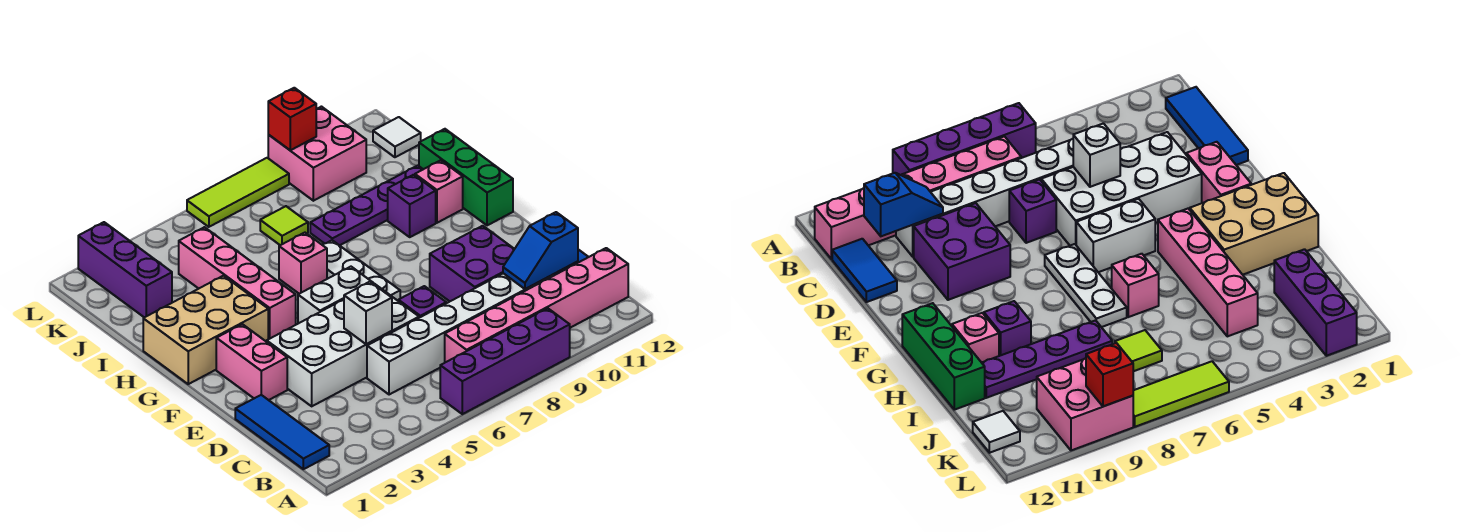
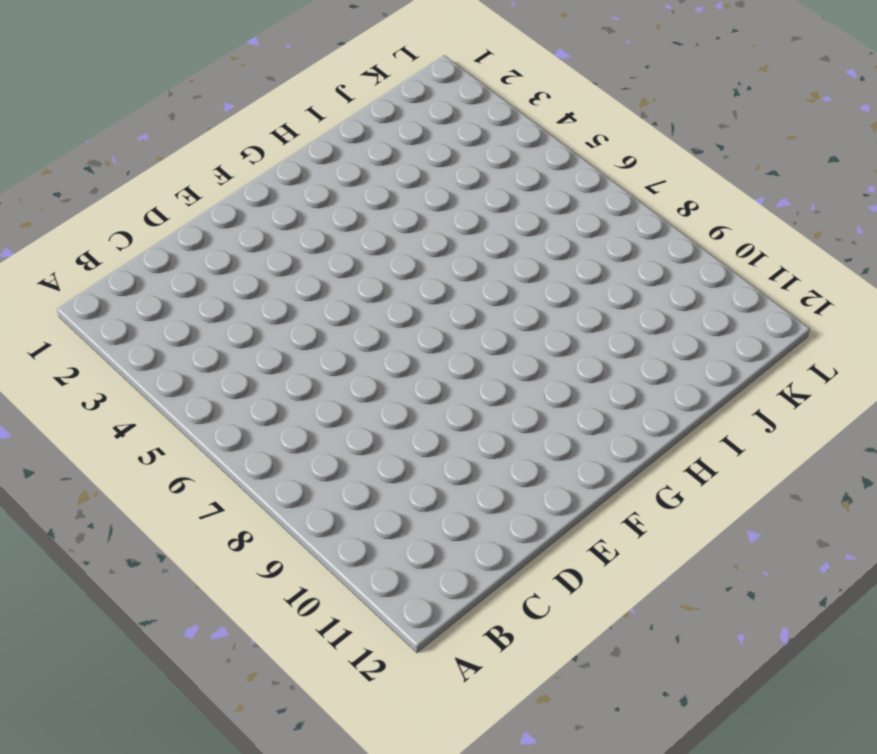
none -> purple brick A6:A9 level 1
none -> blue tile B1:D1 level 1
none -> pink brick B7:B12 level 1

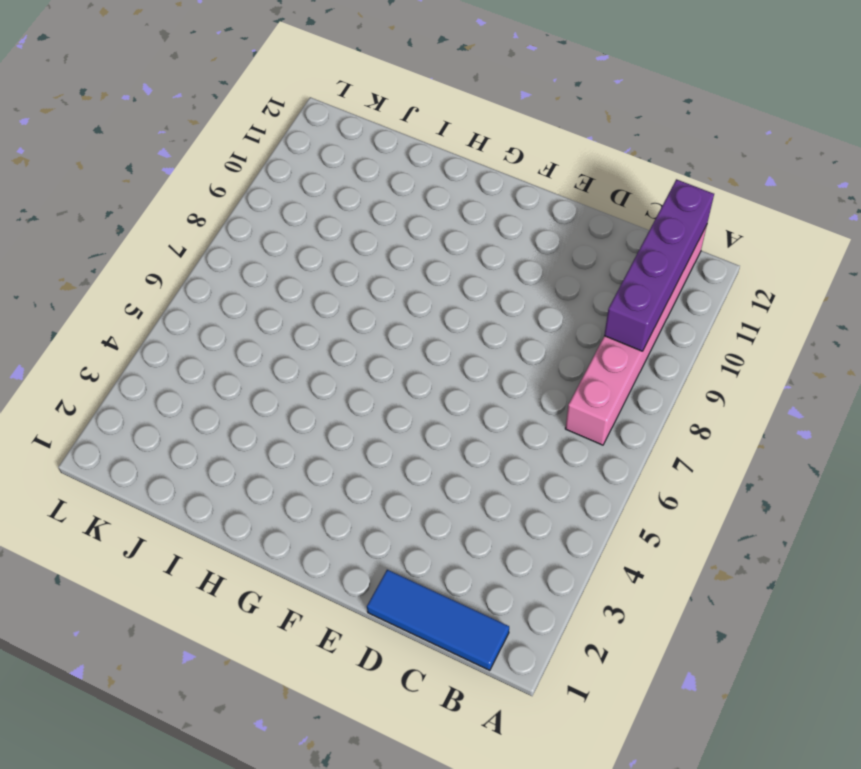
purple brick B9:B12 level 2 -> purple brick A6:A9 level 1
none -> white brick C5:C10 level 1
none -> blue tile C12:D12 level 1
none -> white brick D3:E6 level 1

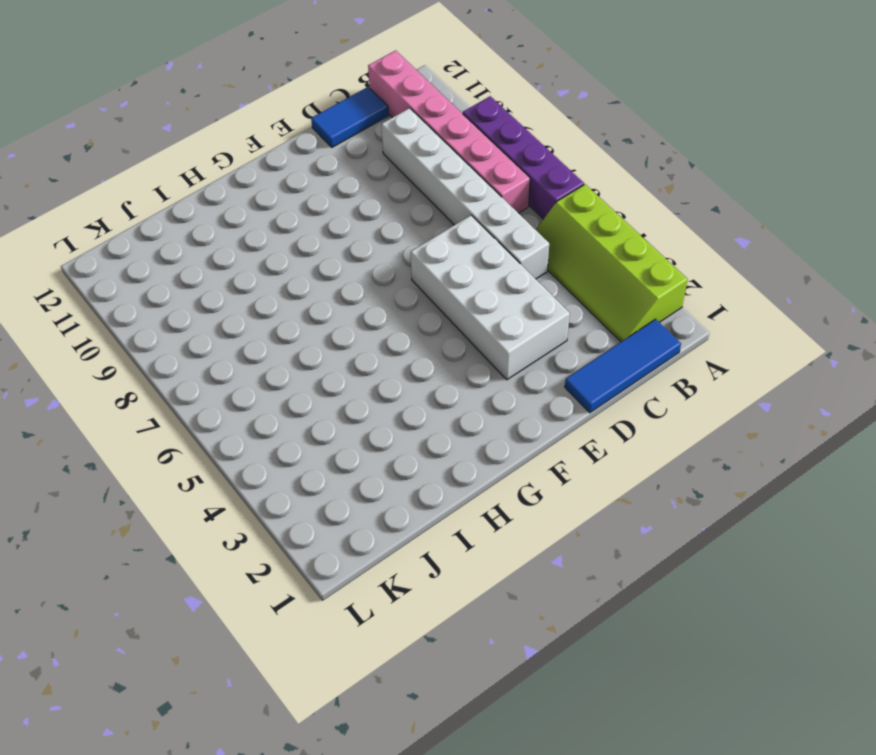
lime slope A2:B5 level 1 top A -> none
none -> purple brick D7 level 1
none -> purple brick D9:E10 level 1
none -> pink brick E2:F2 level 1

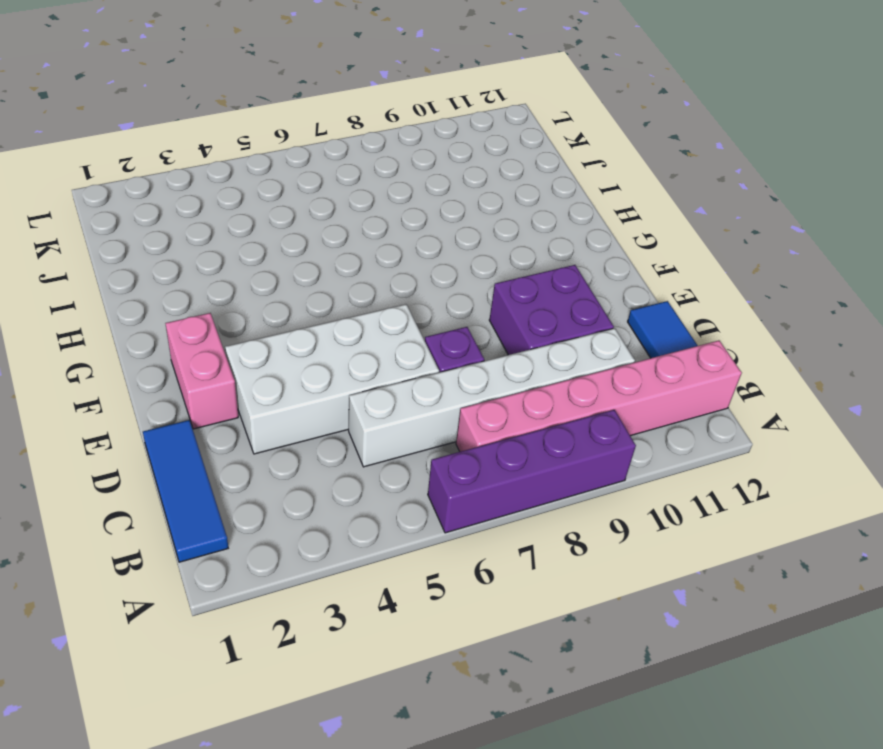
none -> white brick F5:F6 level 1
none -> white plate F7:H7 level 1
none -> tan brick G1:H3 level 1

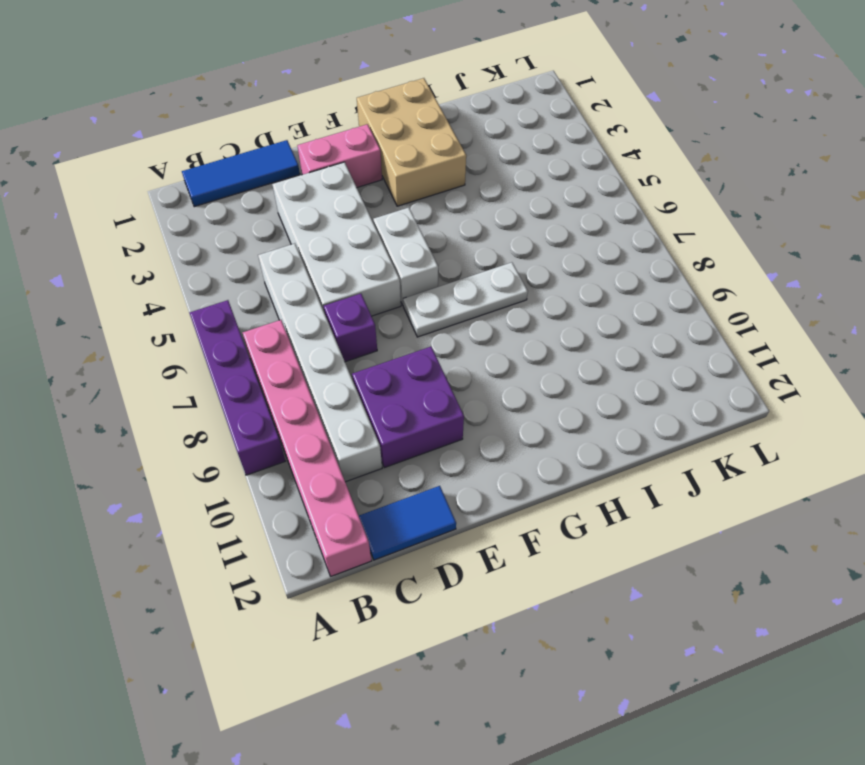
none -> pink brick G4:J4 level 1
none -> green brick G12:I12 level 1
none -> pink brick H6 level 1

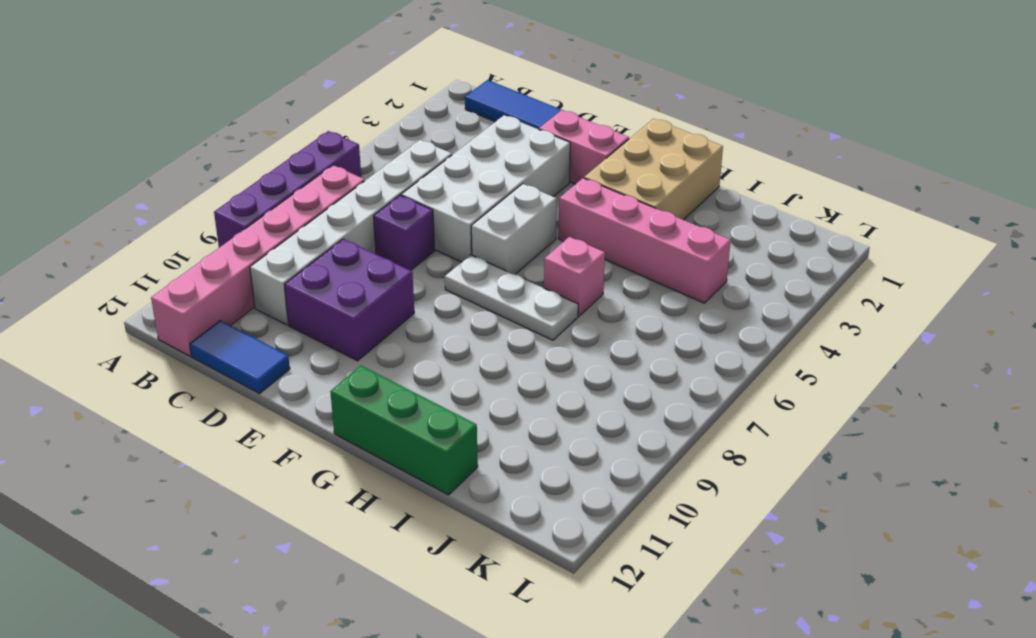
none -> purple brick H10 level 1
none -> pink brick H11 level 1
none -> purple plate I8:I11 level 1

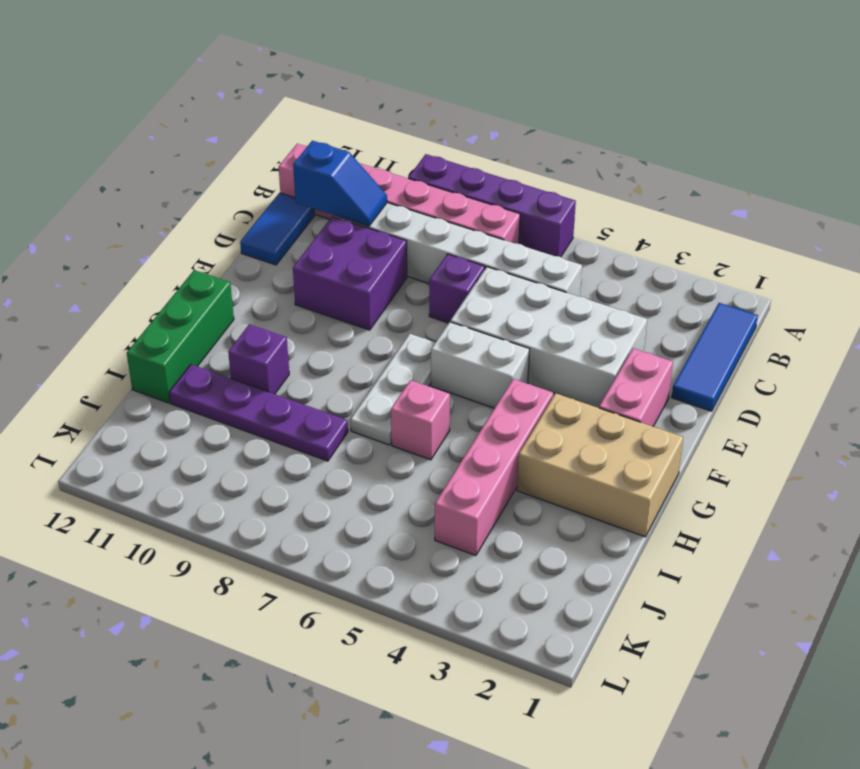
none -> pink brick H11 level 1
none -> purple brick J2:L2 level 1
none -> lime tile J7 level 1

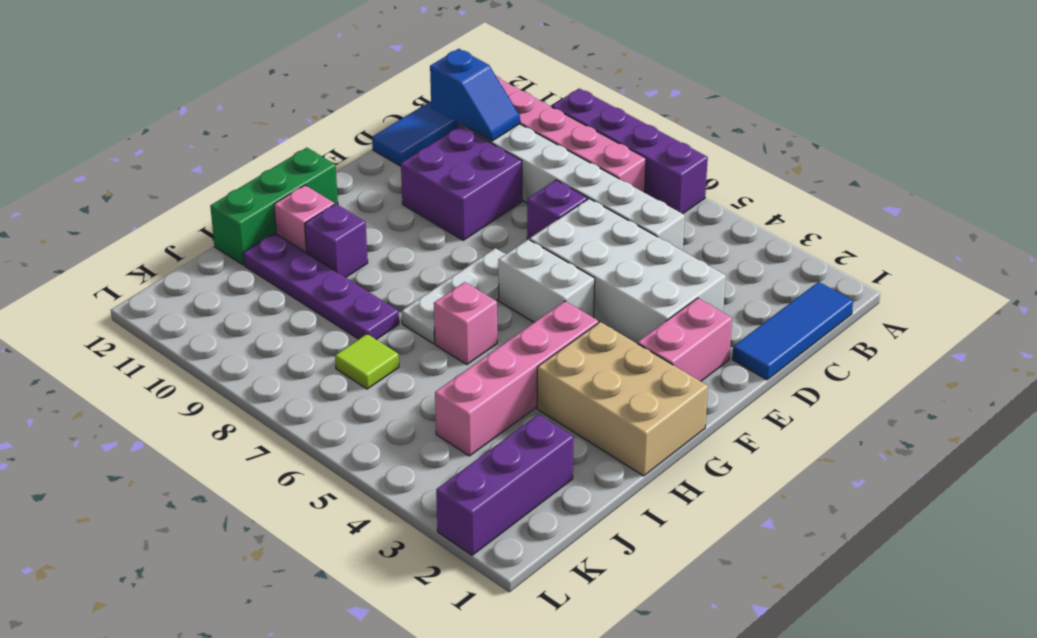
none -> pink brick K9:L10 level 1
none -> white tile K12 level 1
none -> lime tile L6:L8 level 1

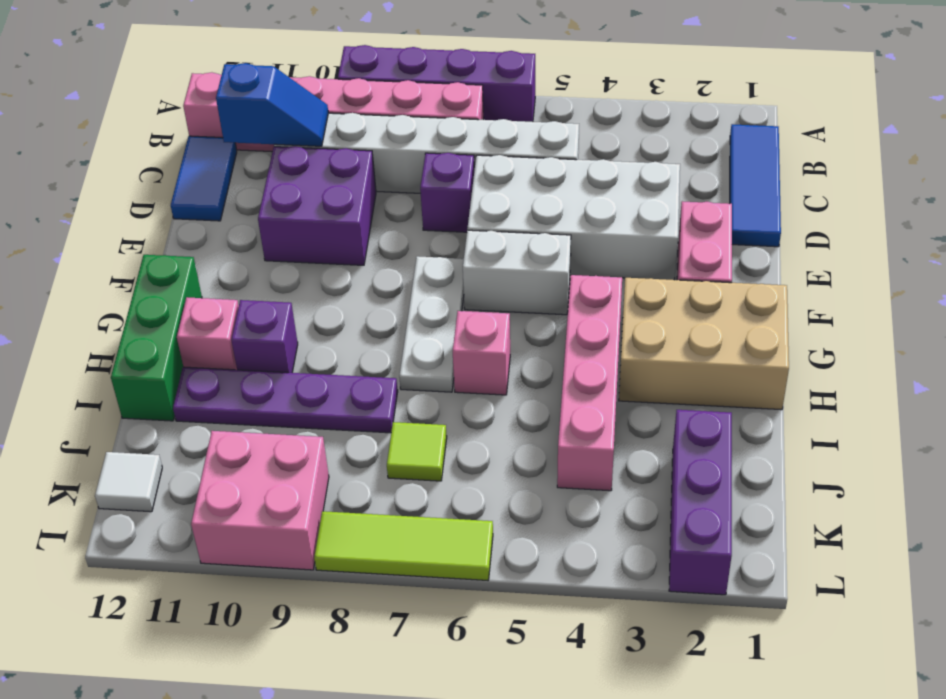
none -> white brick D5 level 2
none -> red brick L9 level 2

